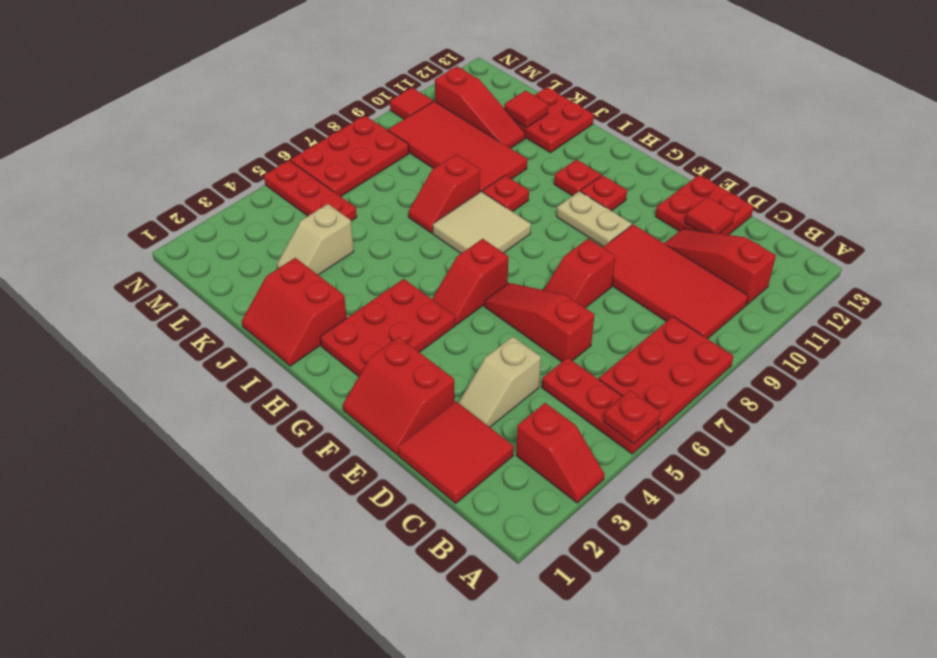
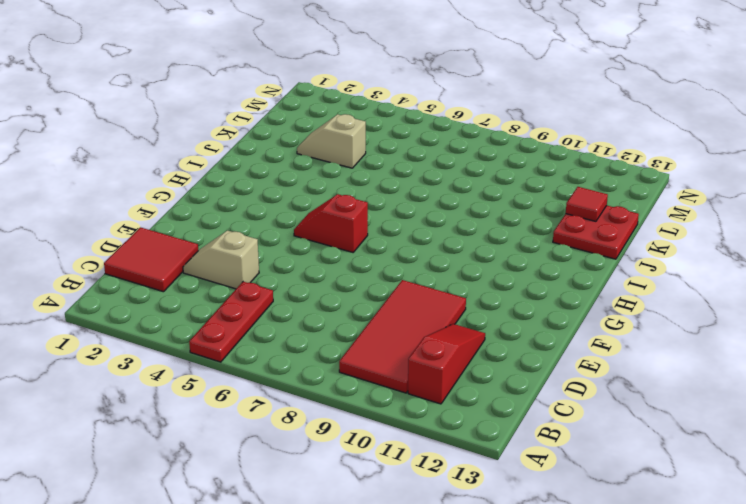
none -> red slope A3:B3 level 1 top B
none -> red plate A6:B8 level 1
none -> red slope D6:F6 level 1 top D
none -> red plate D12:E13 level 1

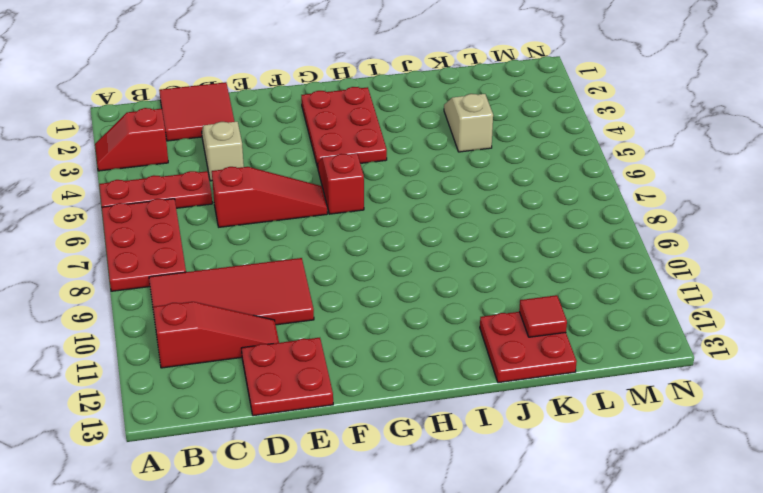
none -> red slope E1:F2 level 1 top 2
none -> red slope E7:E8 level 1 top 8
none -> tan plate F10:G10 level 1
none -> red plate G11 level 1

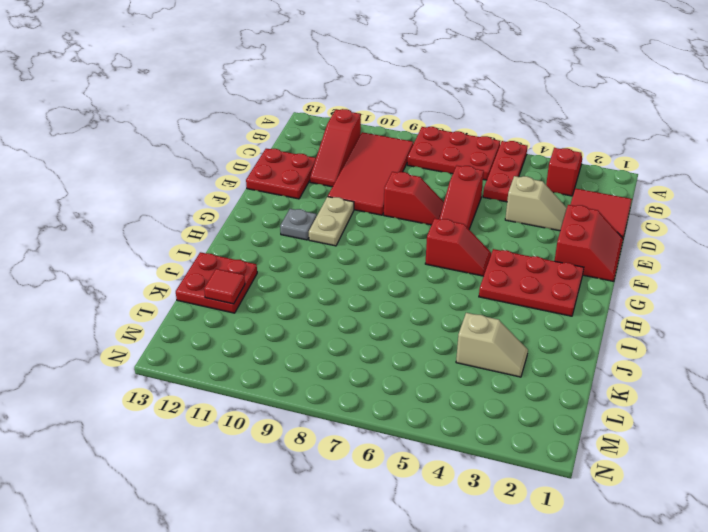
grey plate G11 level 1 -> red plate G11 level 1
none -> tan tile H7:I8 level 1
none -> red plate H11 level 1
none -> red slope I1:J2 level 1 top 2
none -> red plate I9 level 1

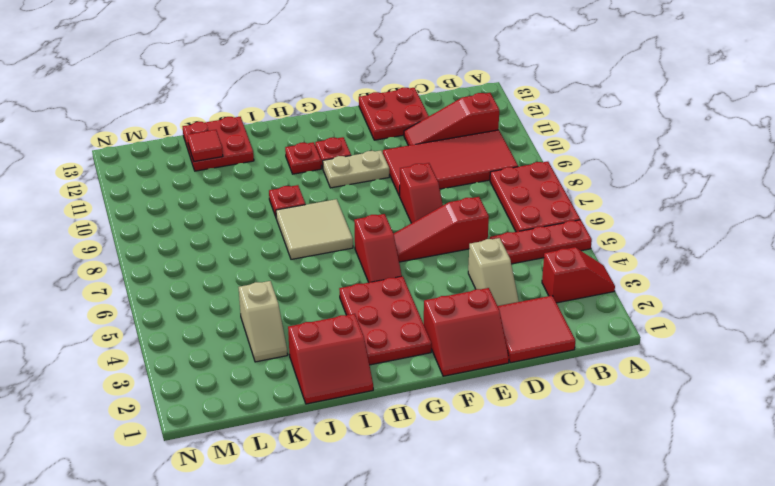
none -> red slope J7:J8 level 1 top 8
none -> red tile J9:M10 level 1
none -> red slope K11:M11 level 1 top M
none -> red plate L5:N5 level 1

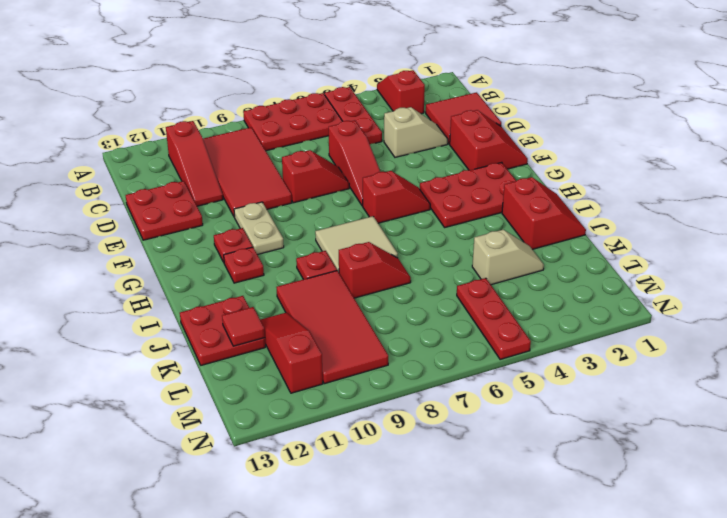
none -> red plate M6:N8 level 1
none -> red tile N10 level 1
none -> red plate A5 level 2
none -> red tile D12 level 2

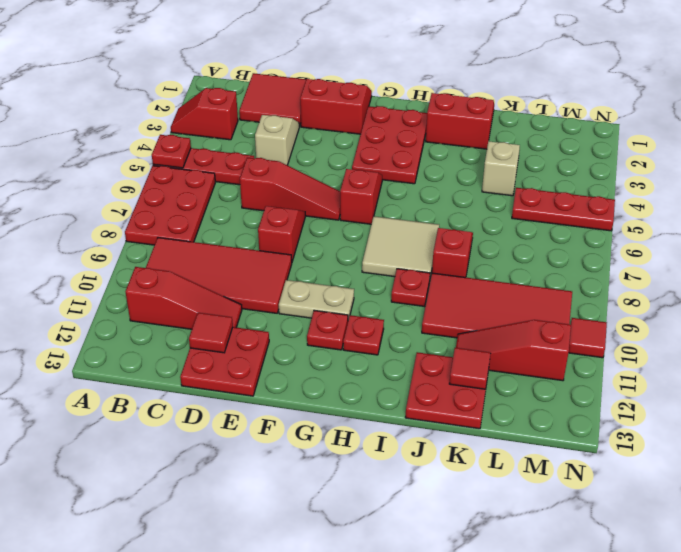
none -> red plate M6:N8 level 1

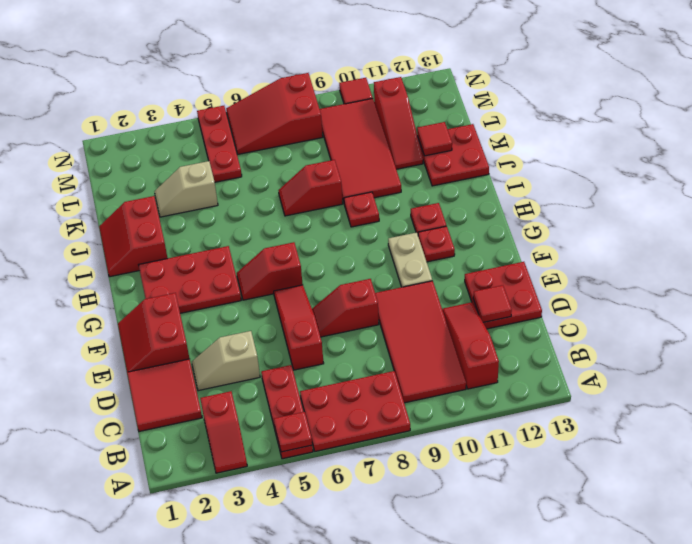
red slope M6:N8 level 1 top 8 -> red plate M6:N8 level 1
none -> tan tile H7:I8 level 1

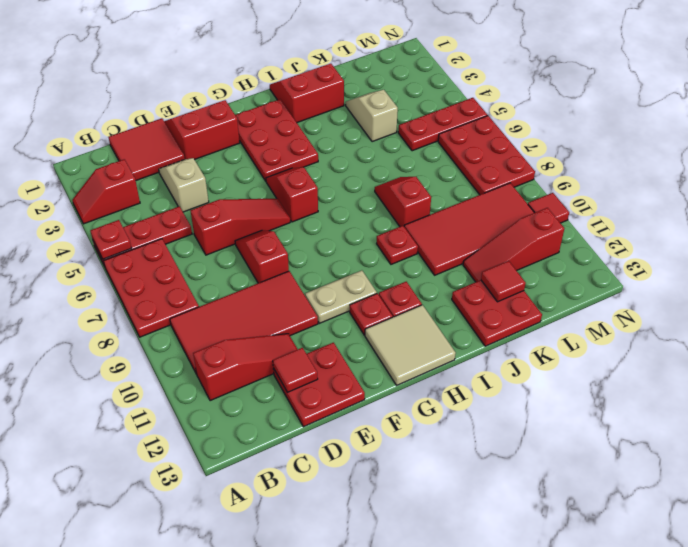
tan tile G12:H13 level 1 -> tan tile H7:I8 level 1

